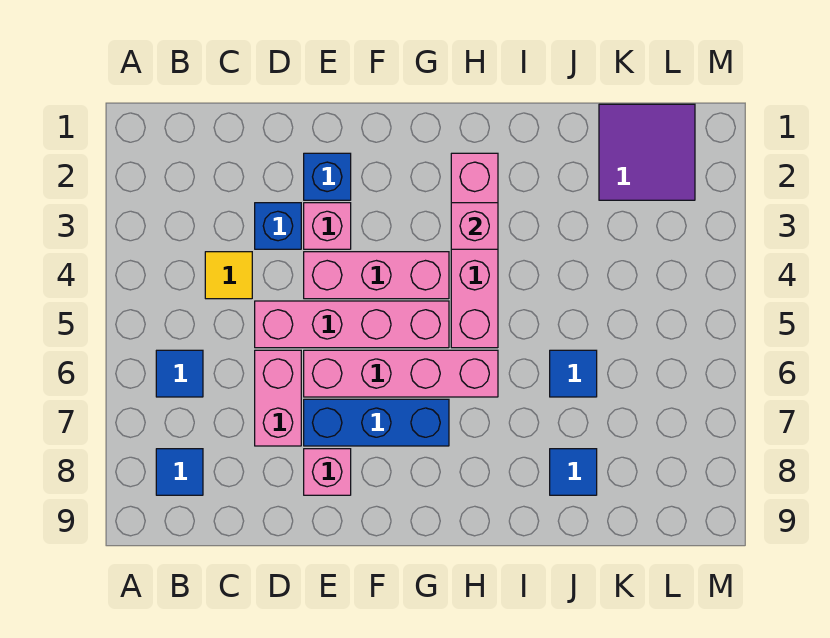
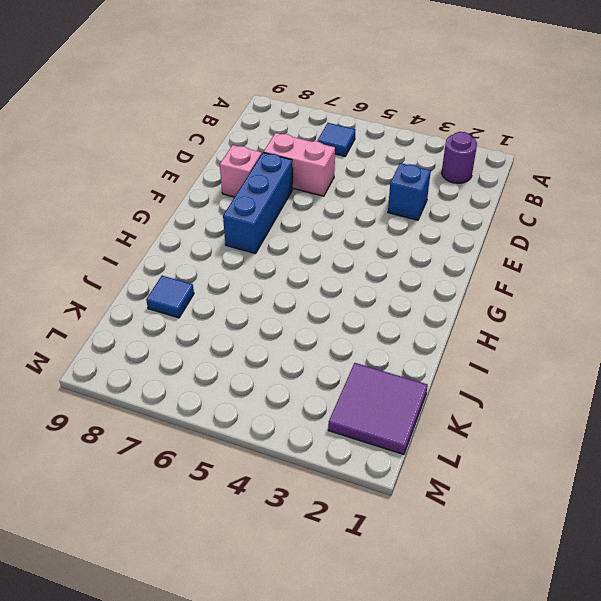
purple round brick B2 level 1 -> none
none -> blue tile B8 level 1
none -> yellow tile C4 level 1
none -> pink brick D5:G5 level 1

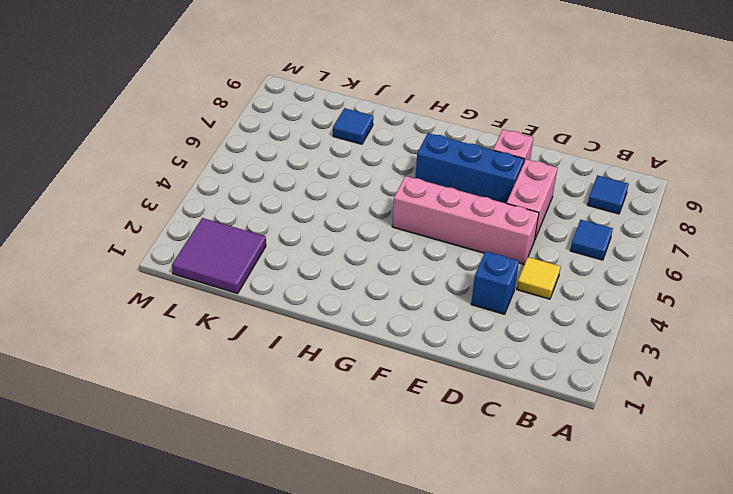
none -> blue brick E2 level 1
none -> pink brick E3 level 1
none -> pink brick E4:G4 level 1

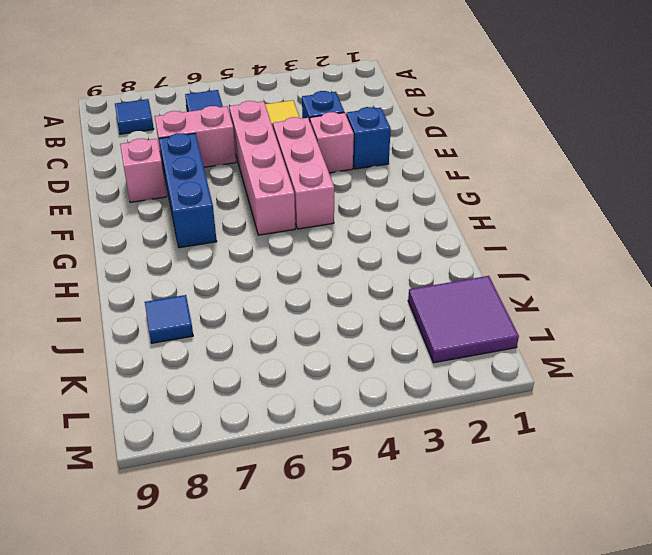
none -> pink brick E6:H6 level 1
none -> pink brick H2:H5 level 1
none -> blue tile J6 level 1

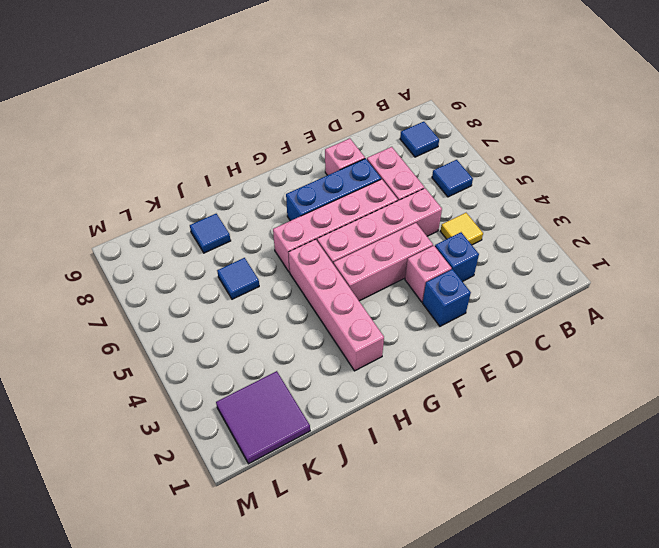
none -> pink brick H3 level 2

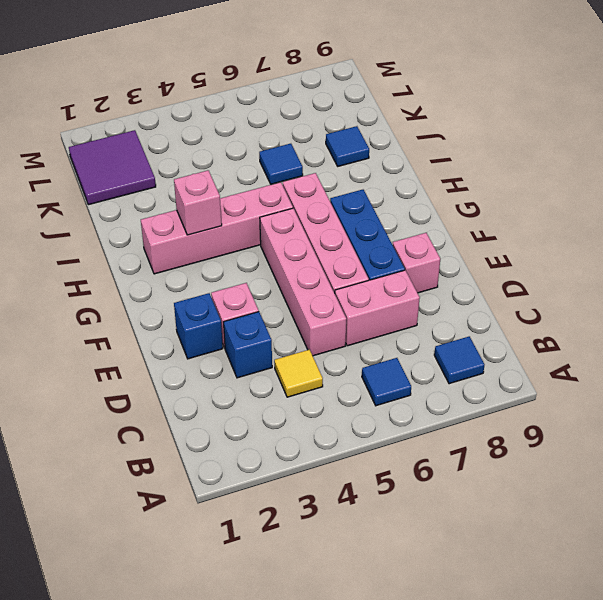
none -> pink brick E4:G4 level 1

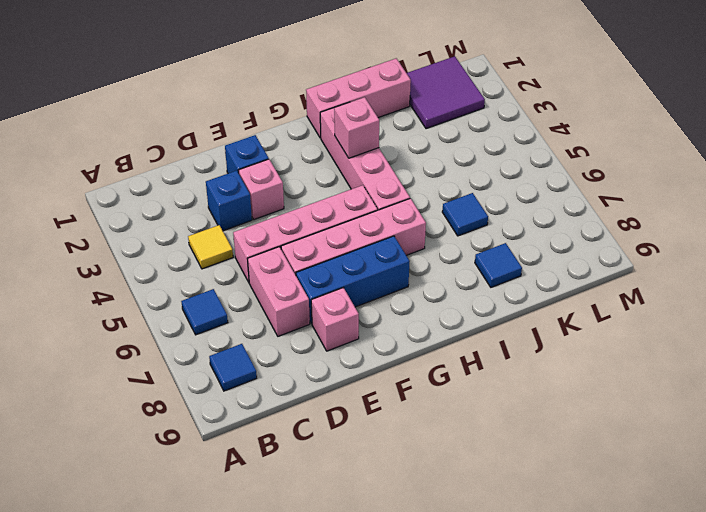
pink brick H1:J1 level 1 -> pink brick E4:G4 level 1

